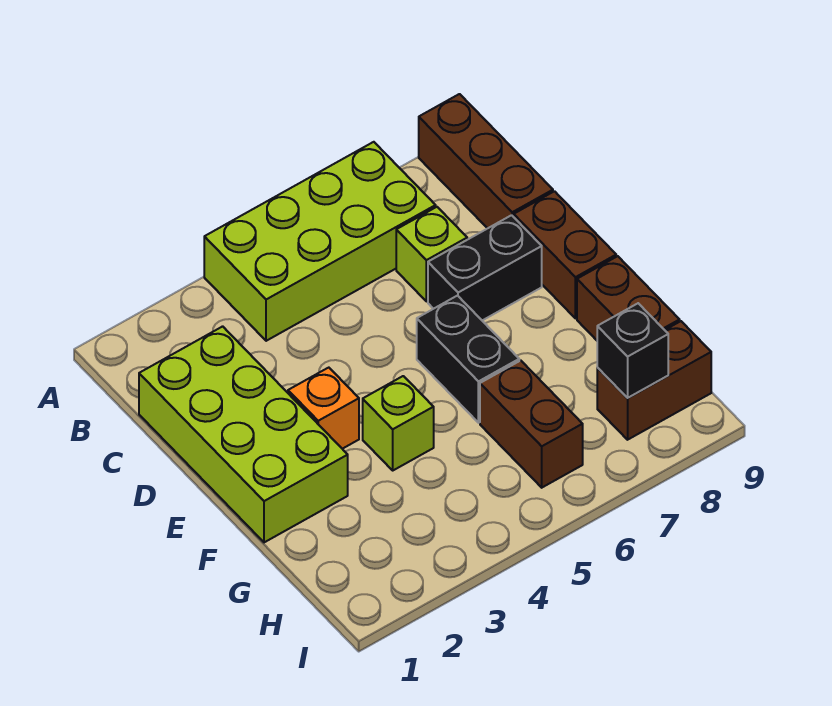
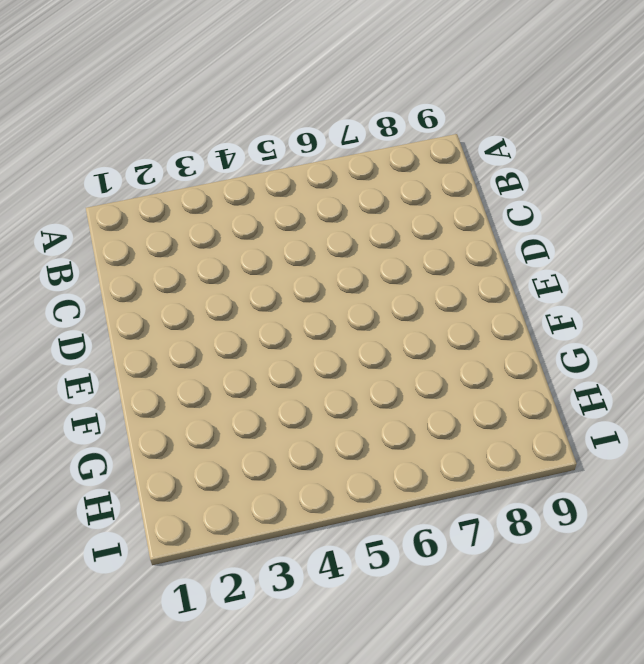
none -> lime brick A4:B7 level 1
none -> brown brick A9:C9 level 1
none -> lime brick C1:F2 level 1

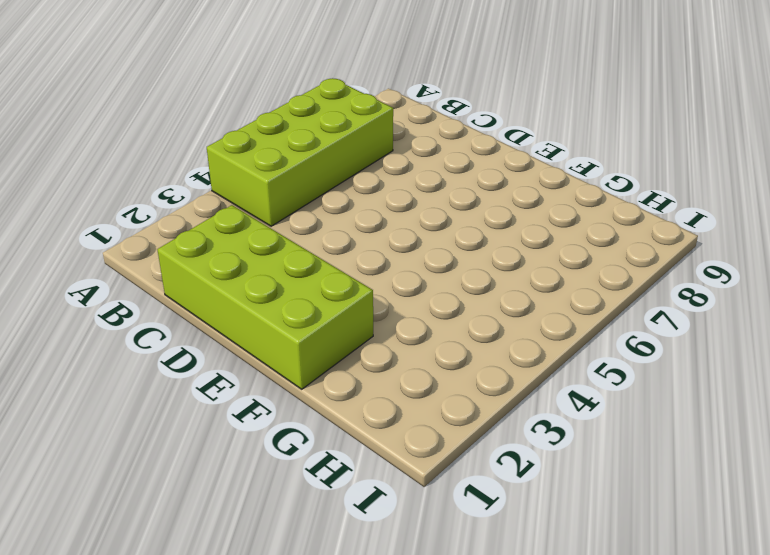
none -> brown brick A9:C9 level 1
none -> lime brick C7 level 1
none -> black brick D7:D8 level 1

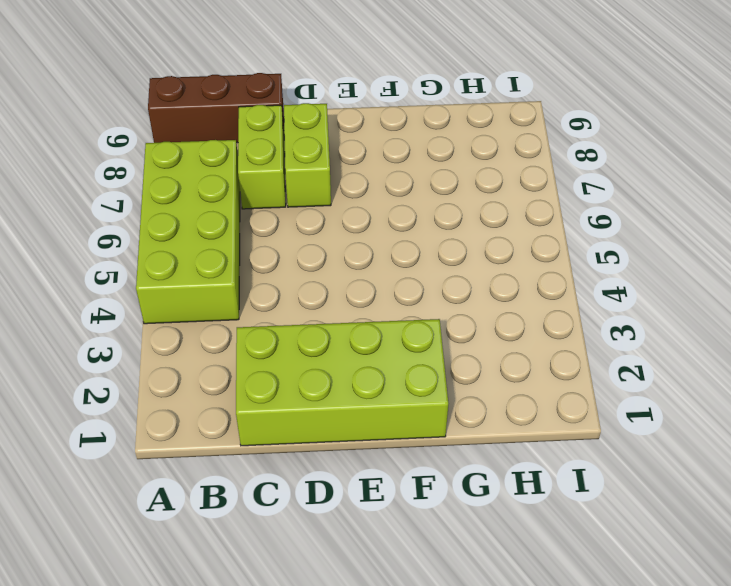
lime brick C7:C8 level 1 -> lime brick C7 level 1
lime brick D7:D8 level 1 -> black brick D7:D8 level 1
none -> brown brick D9:E9 level 1
none -> orange brick E3 level 1
none -> black brick E6:F6 level 1

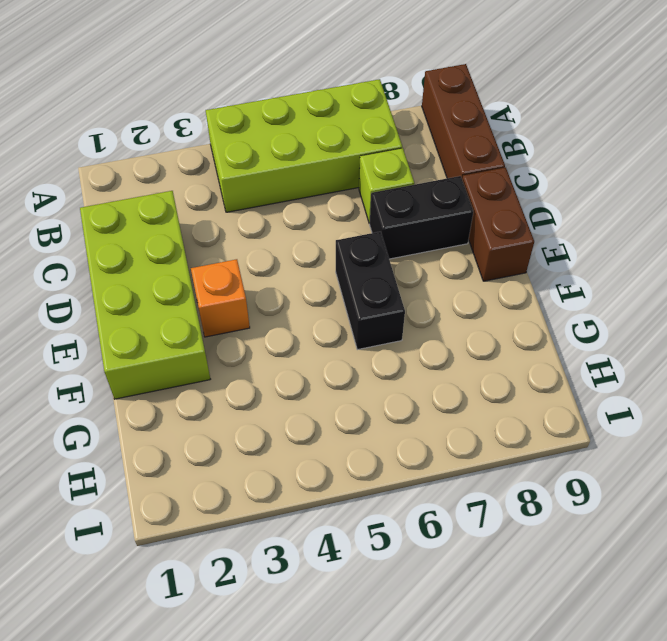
none -> lime brick F4 level 1
none -> brown brick F9:G9 level 1
none -> brown brick G6:H6 level 1

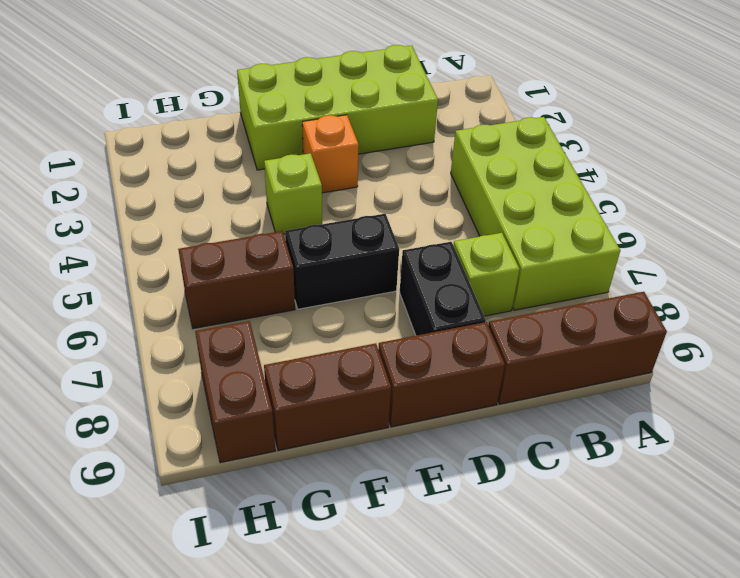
none -> black brick H8 level 2

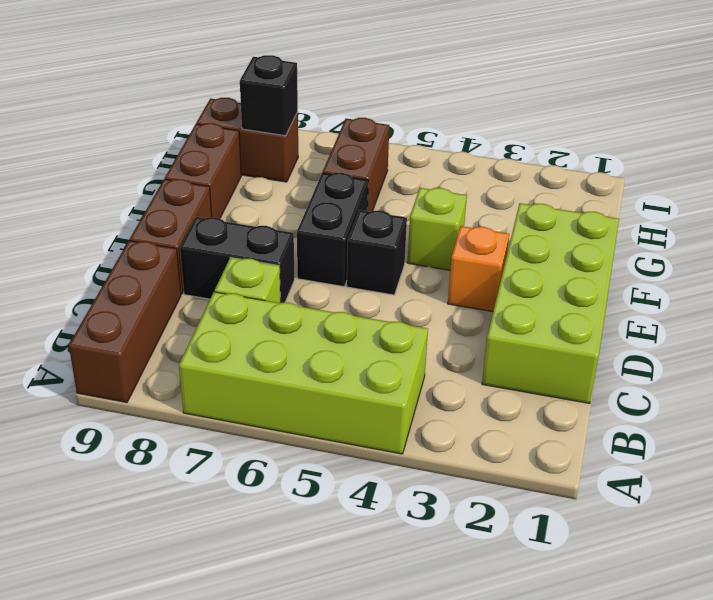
black brick E5 level 1 -> none

